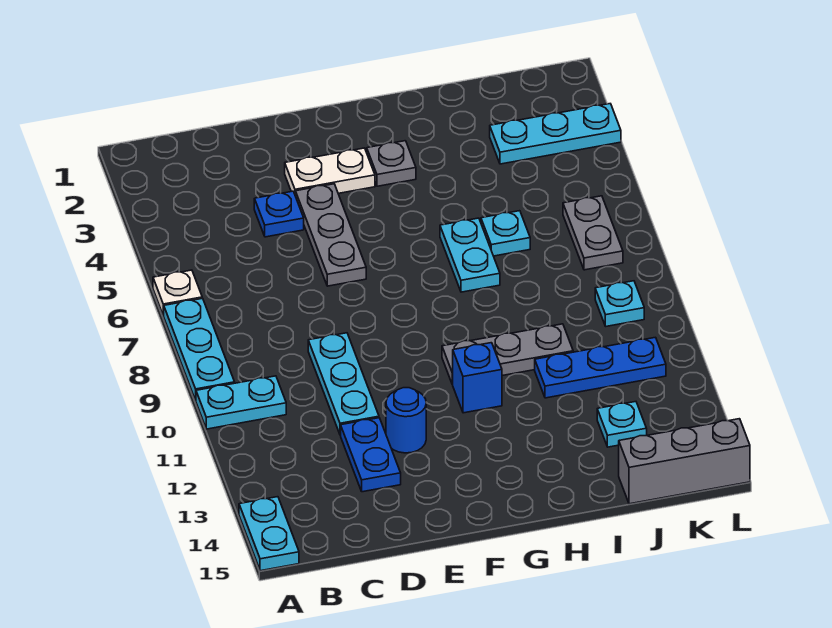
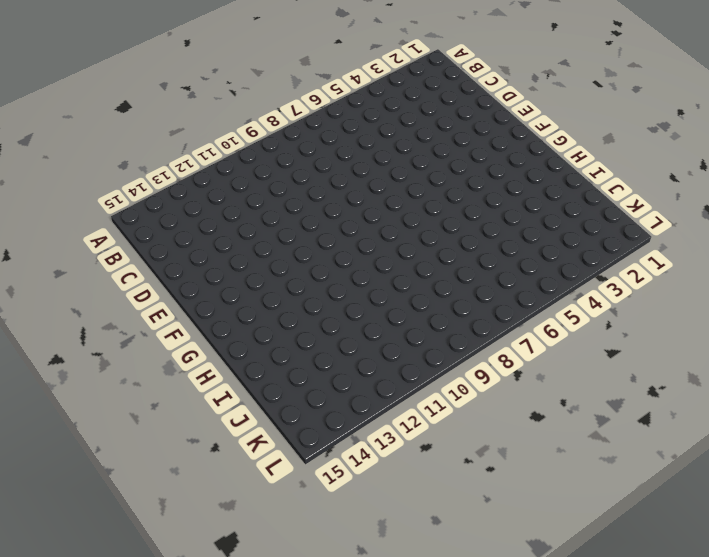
none -> white plate A6 level 1
none -> cyan plate A7:A9 level 1
none -> cyan plate A10:B10 level 1

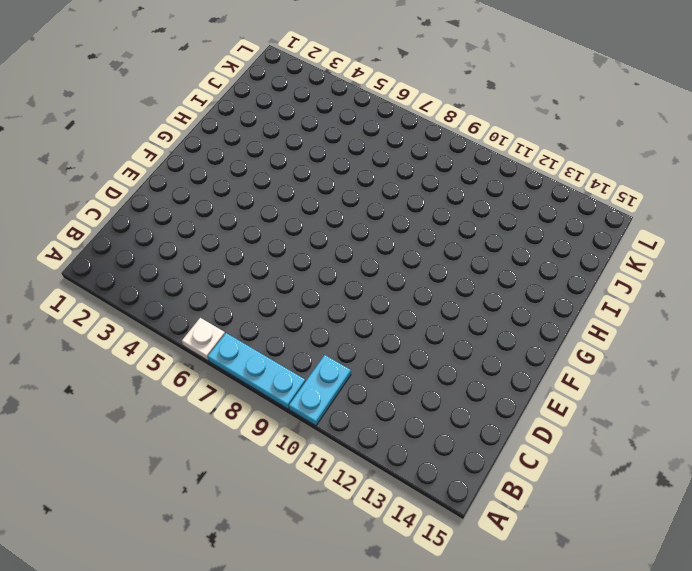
none -> cyan plate A14:A15 level 1
none -> blue plate D4 level 1
none -> cyan plate D9:D11 level 1

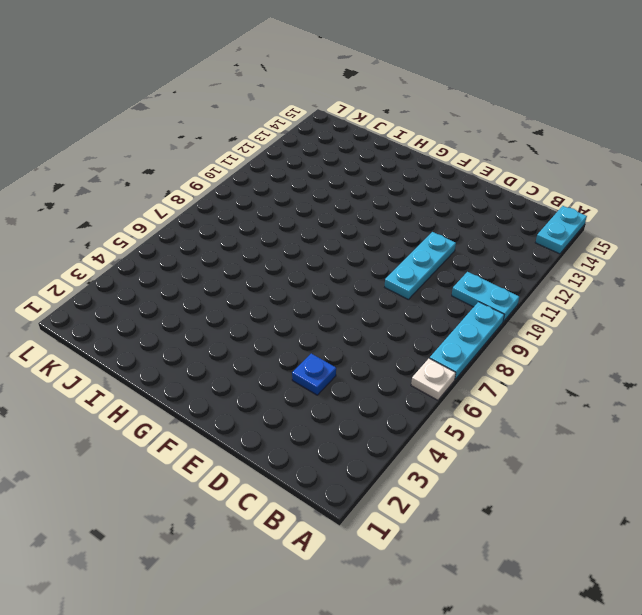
none -> blue plate D12:D13 level 1
none -> white plate E3:F3 level 1
none -> grey plate E4:E6 level 1

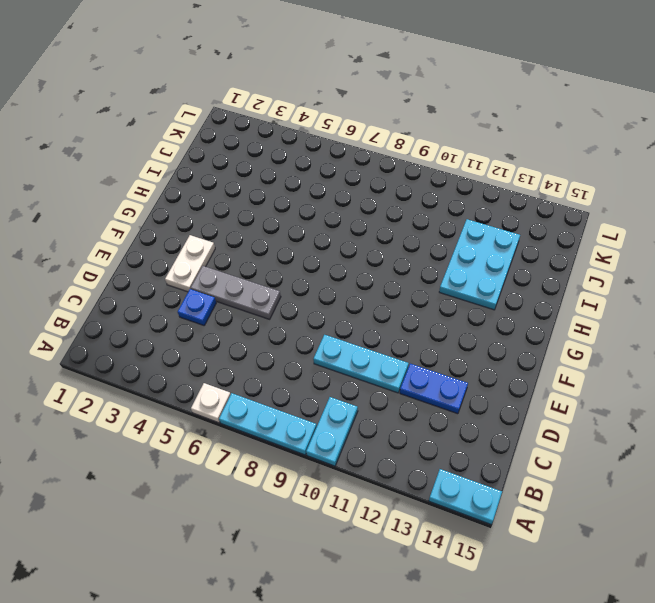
cyan plate H12:J13 level 1 -> cyan plate J13 level 1
none -> blue round brick E12 level 1
none -> grey plate G3 level 1
none -> grey plate G10:I10 level 1

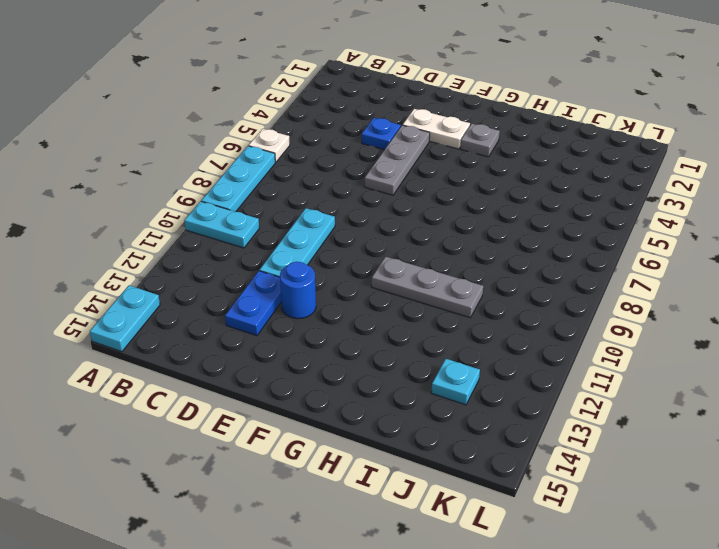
none -> blue brick G11 level 1
none -> cyan plate H6:H7 level 1
none -> cyan plate I6 level 1

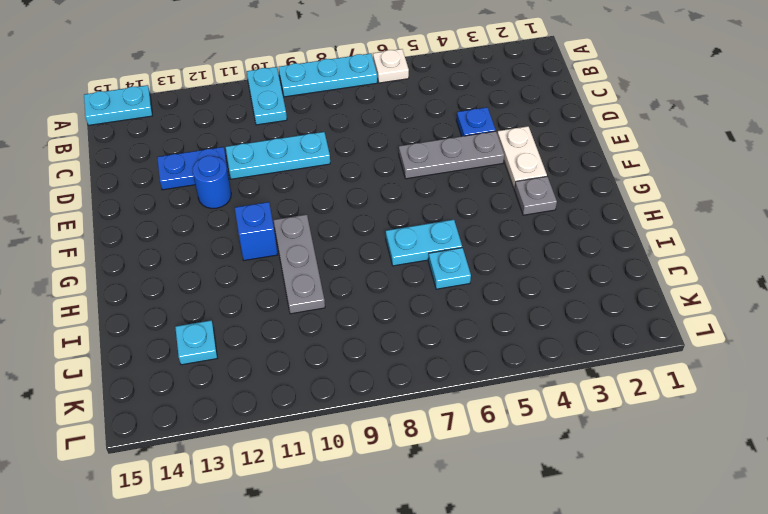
none -> blue plate I11:K11 level 1
none -> cyan plate J3:L3 level 1
none -> grey brick J15:L15 level 1

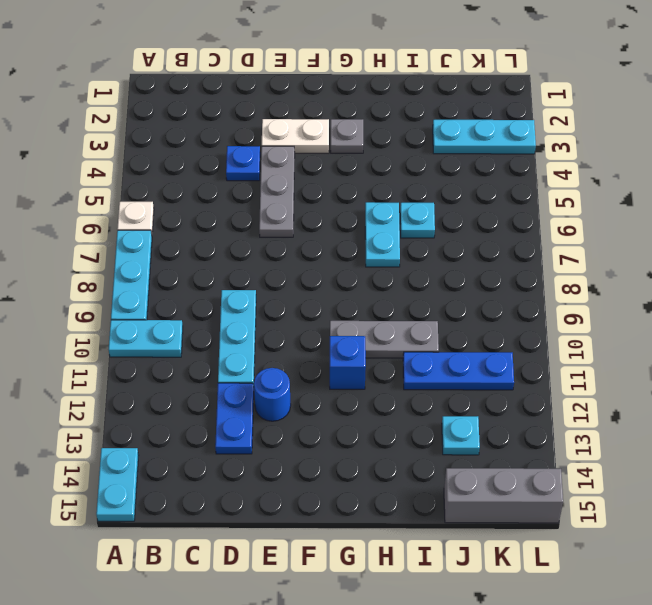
none -> grey plate K6:K7 level 1
none -> cyan plate K9 level 1

